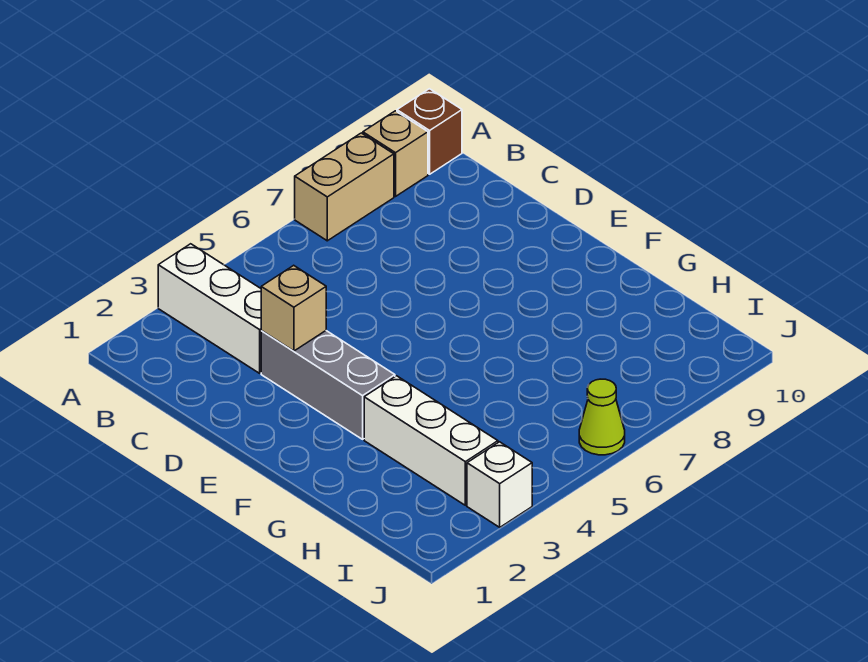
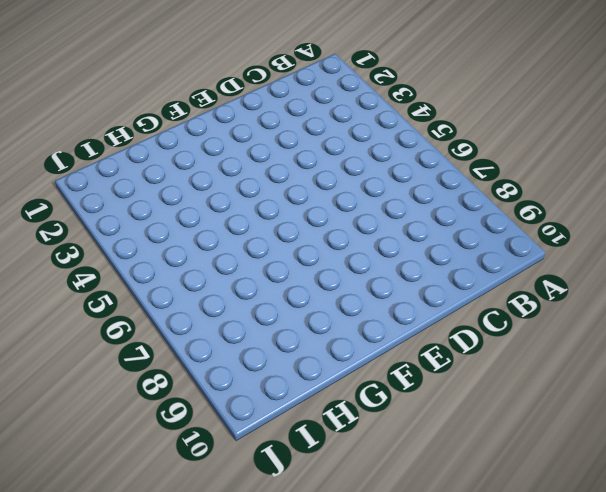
none -> white brick A3:C3 level 1
none -> tan brick A7:A8 level 1

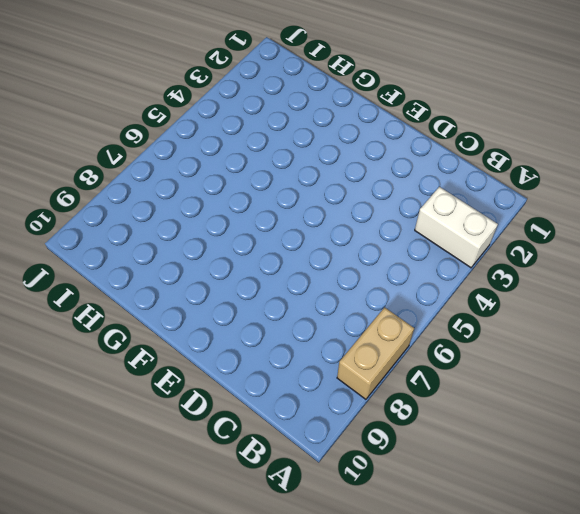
white brick A3:B3 level 1 -> white brick A3:C3 level 1
none -> tan brick A9 level 1
none -> brown brick A10 level 1

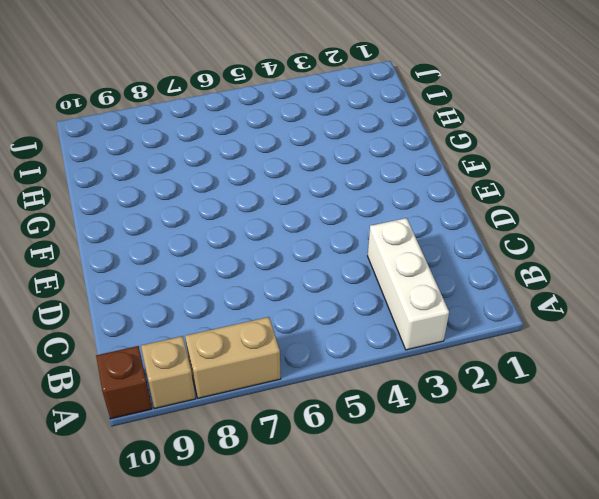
none -> grey brick D3:F3 level 1
none -> white brick G3:I3 level 1

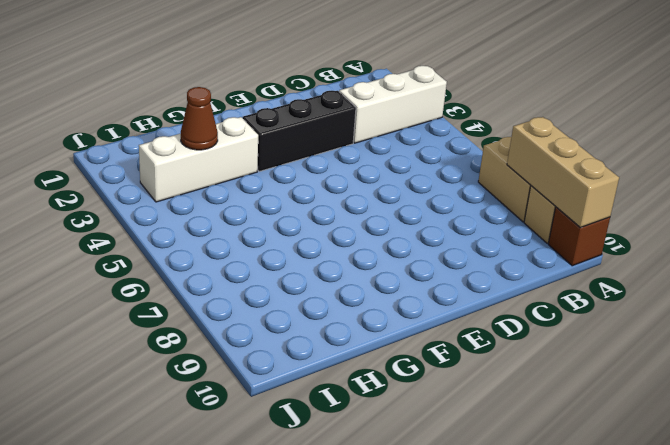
tan brick A8:A10 level 2 -> none
black brick D3:F3 level 1 -> grey brick D3:F3 level 1
brown cone H3 level 2 -> none
none -> white brick J3 level 1
none -> lime cone J6 level 1

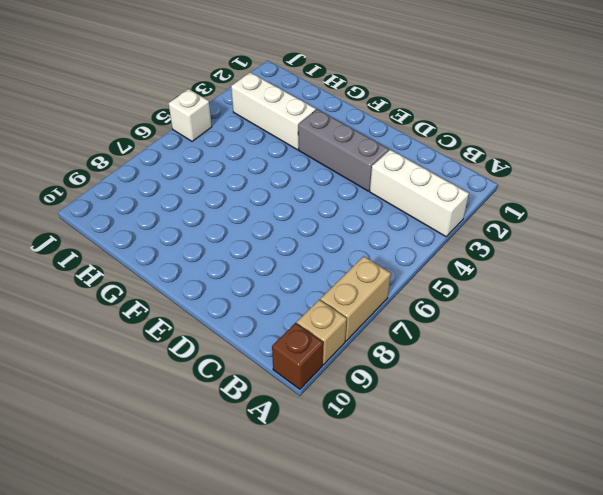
white brick J5 level 1 -> white brick J3 level 1
none -> lime cone J6 level 1
none -> tan brick D3 level 2

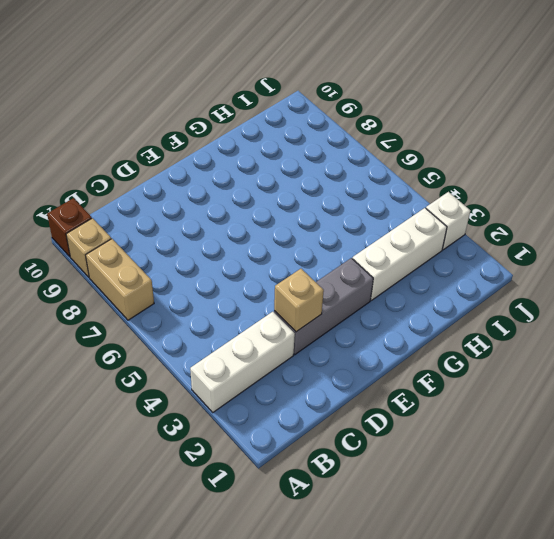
none -> lime cone J6 level 1

